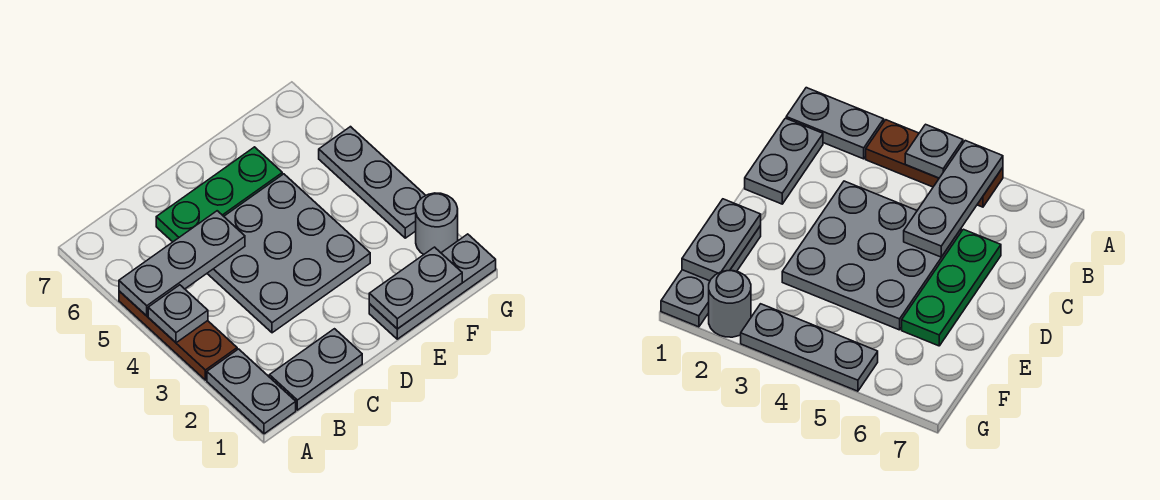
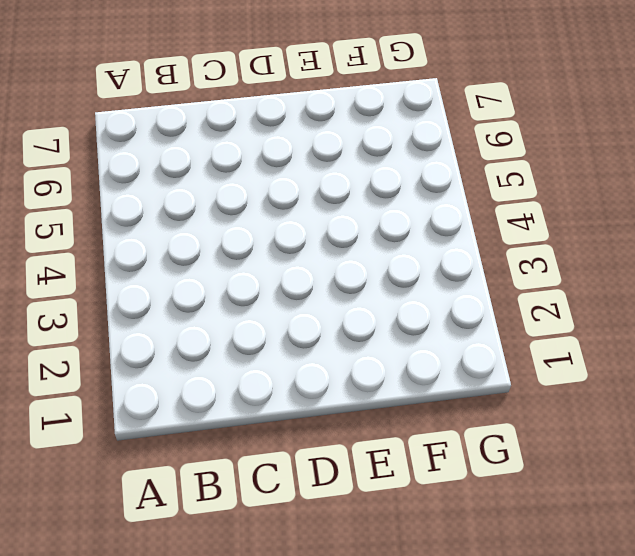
none -> grey plate A1:A2 level 1
none -> brown plate A3:A5 level 1

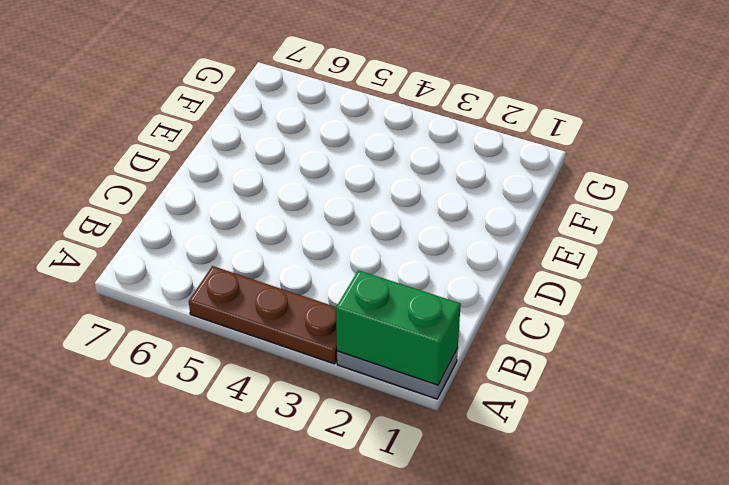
green brick A1:A2 level 2 -> none
none -> grey plate B1:C1 level 1
none -> grey plate C3:E5 level 1

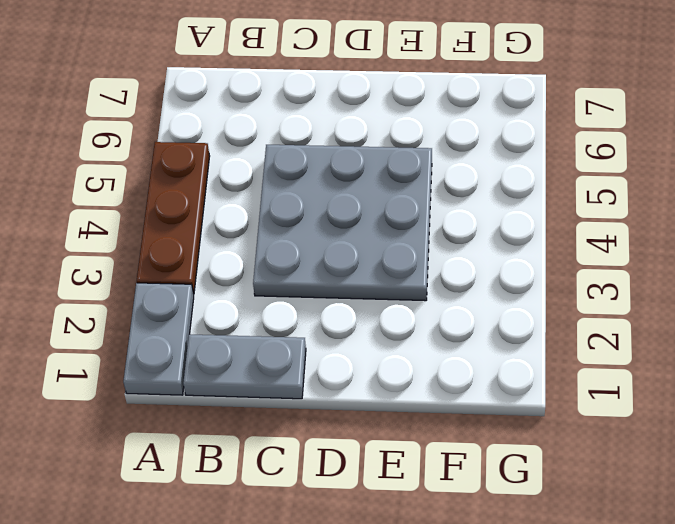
none -> green plate C6:E6 level 1
none -> grey plate E1:G1 level 1

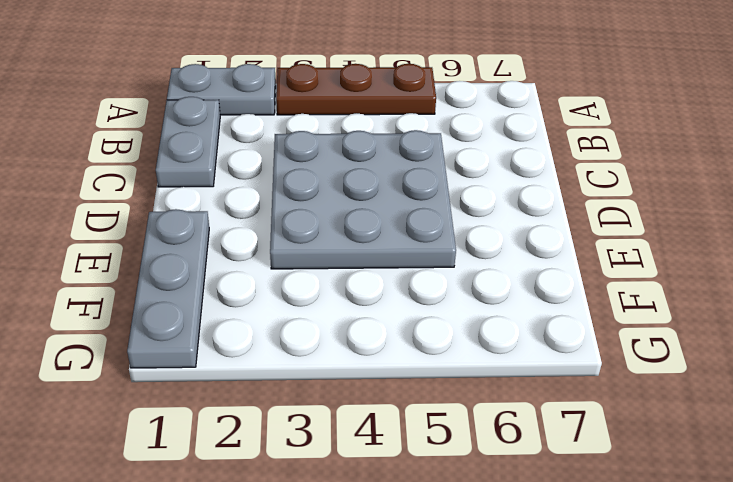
none -> green plate C6:E6 level 1
none -> grey round brick G2 level 1

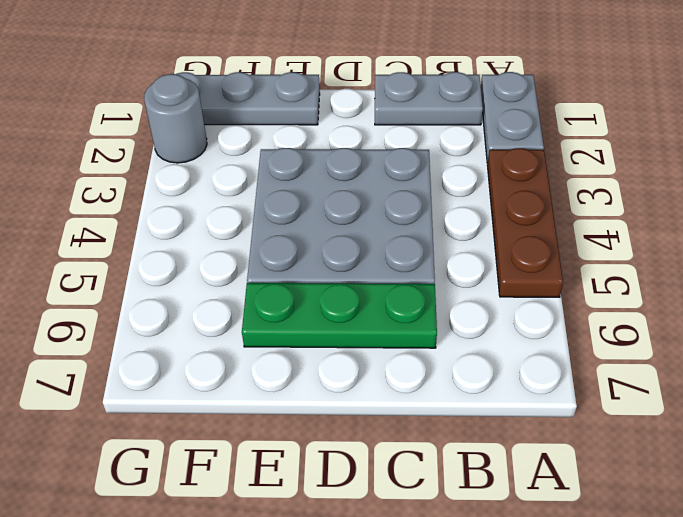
none -> grey plate G3:G5 level 1
none -> grey plate A4 level 2

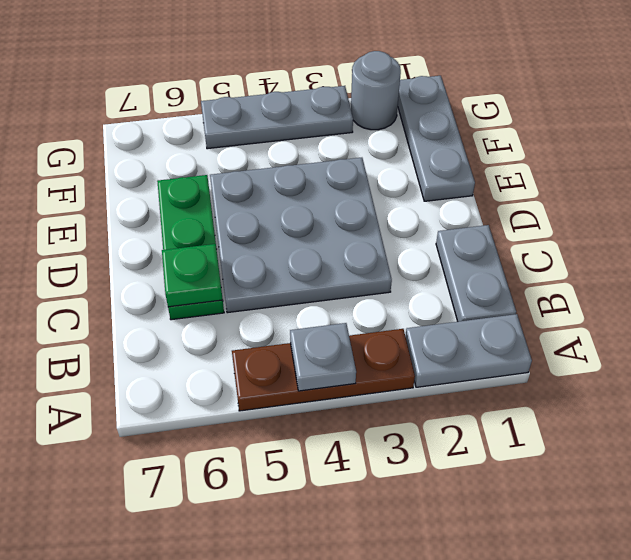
green plate C6 level 2 -> none
none -> grey plate A5:C5 level 2
none -> grey plate E1:F1 level 2

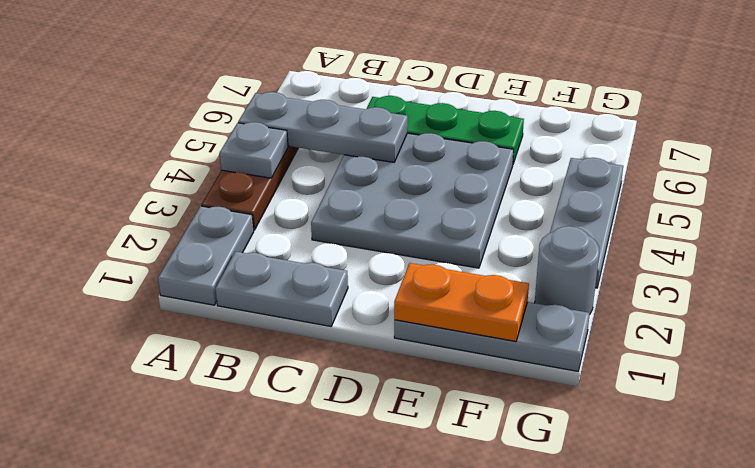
orange plate E1:F1 level 2 -> grey plate E1:F1 level 2

